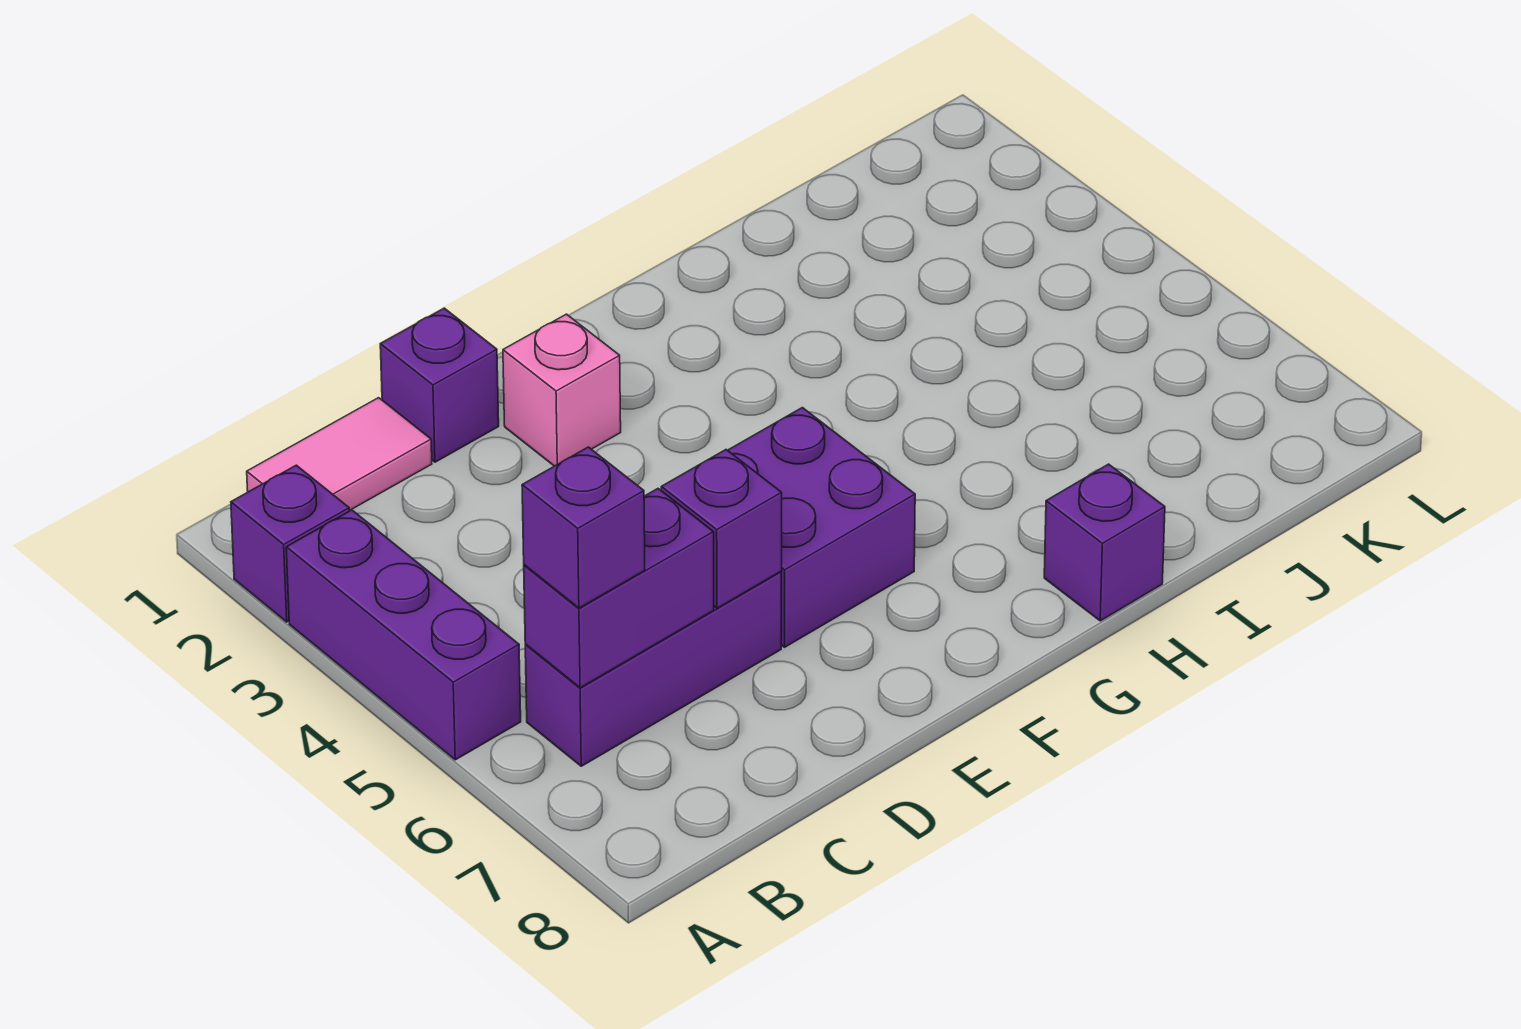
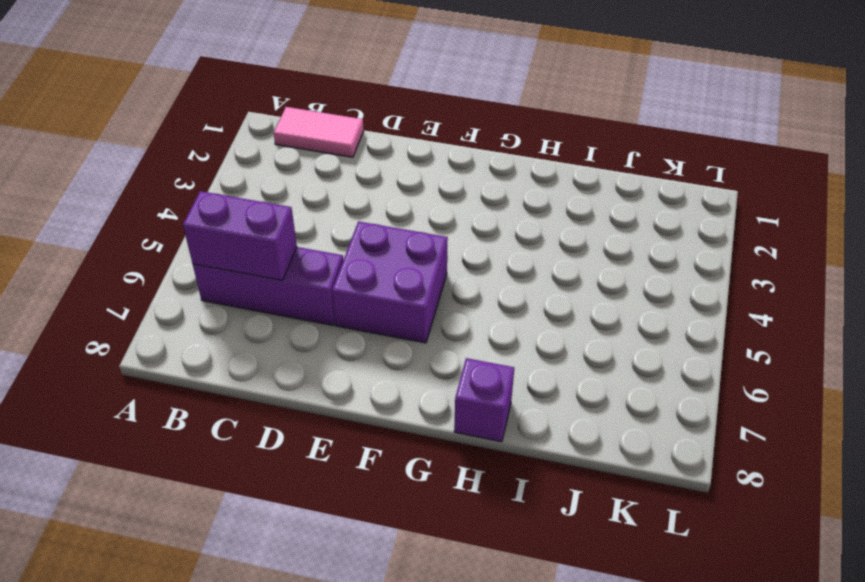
none -> purple brick A2 level 1
none -> purple brick A3:A5 level 1

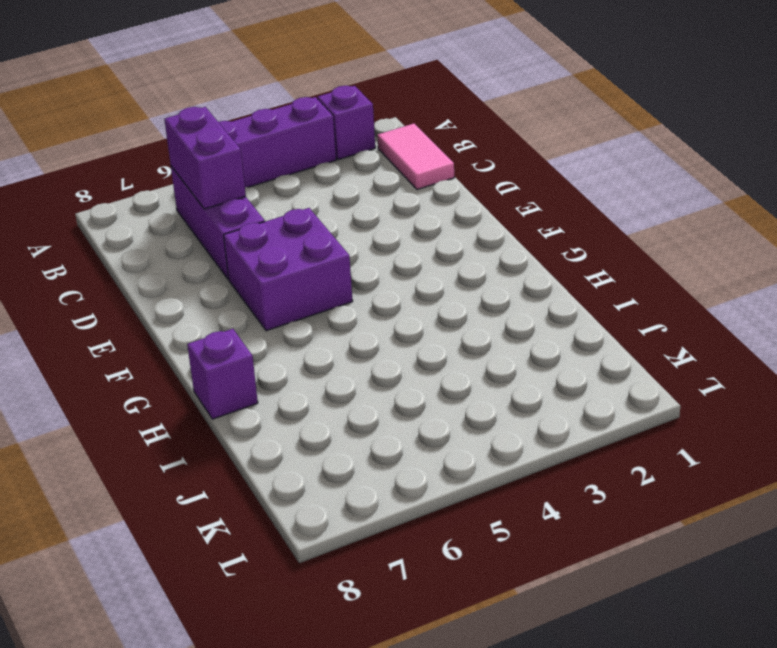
none -> purple brick D1 level 1
none -> pink brick E2 level 1

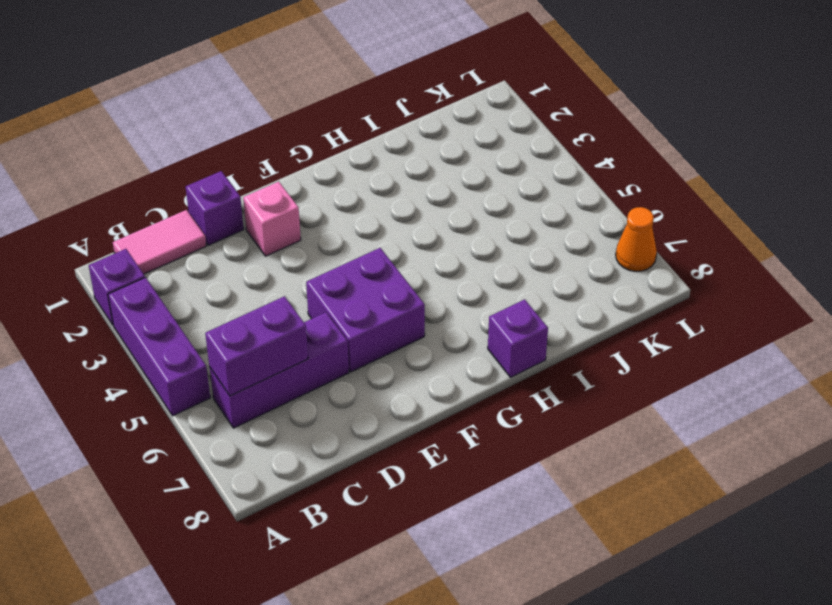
orange cone L7 level 1 -> none
none -> purple brick D6 level 2
none -> purple brick B6 level 3

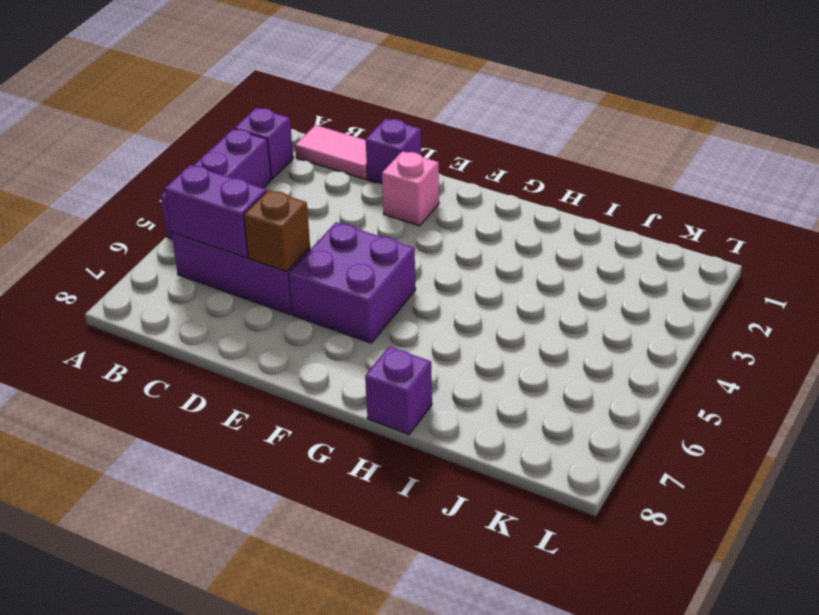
brown brick D6 level 2 -> purple brick D6 level 2
none -> purple brick B6 level 3

